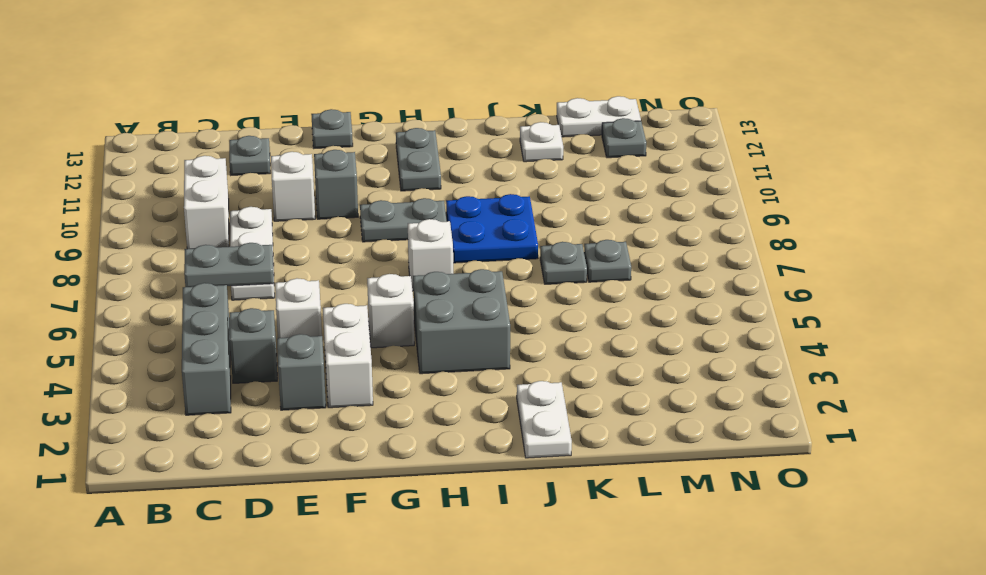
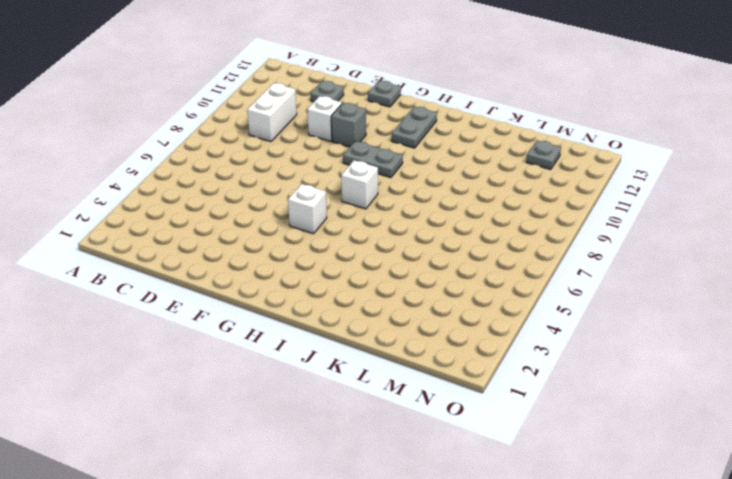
none -> grey brick C3:C5 level 1
none -> grey brick D4 level 1
none -> white plate D7:D9 level 1

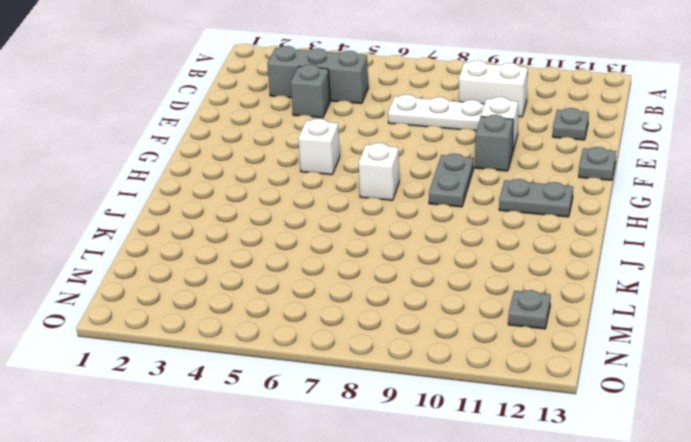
none -> grey brick E3 level 1
none -> white brick E5 level 1
none -> white brick F3:F4 level 1

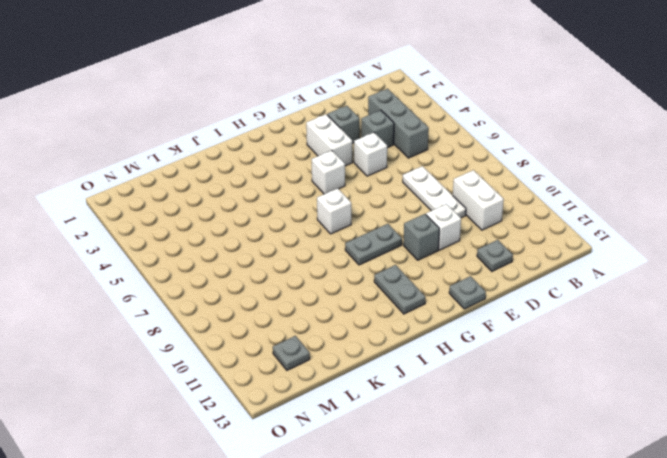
none -> grey brick H4:I5 level 1
none -> blue plate I8:J9 level 1
none -> white plate J1:J2 level 1

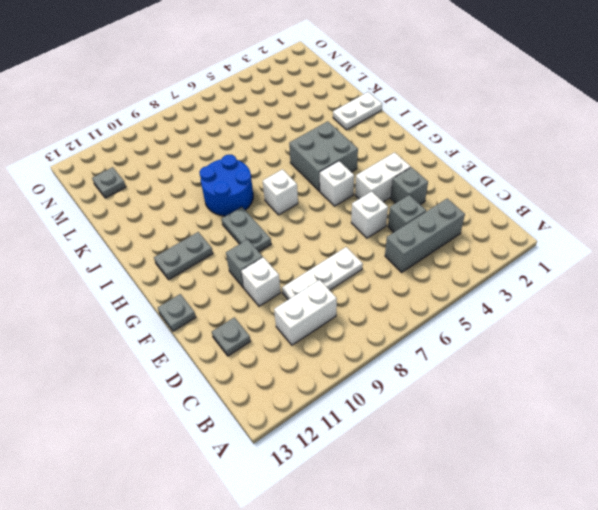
blue round brick I8:J9 level 1 -> blue plate I8:J9 level 1
none -> grey plate K7 level 1
none -> white plate K12 level 1
none -> grey plate L7 level 1

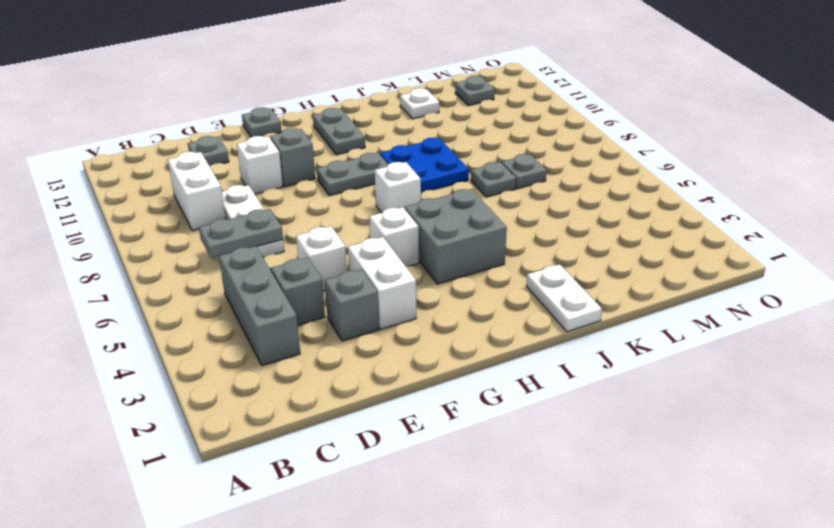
none -> white plate L13:M13 level 1

